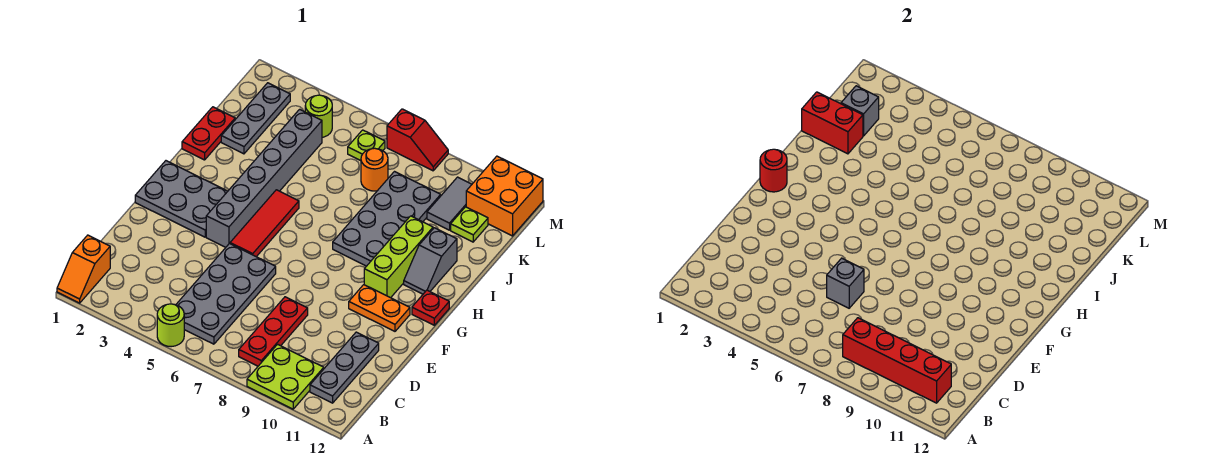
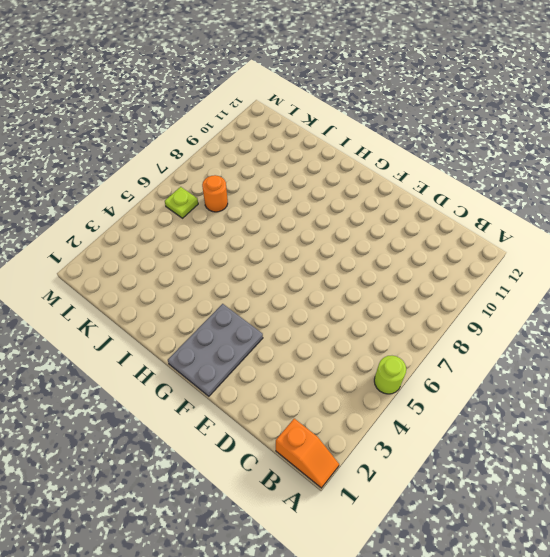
none -> lime plate A9:B10 level 1
none -> grey plate B5:E6 level 1
none -> red plate B8:D8 level 1

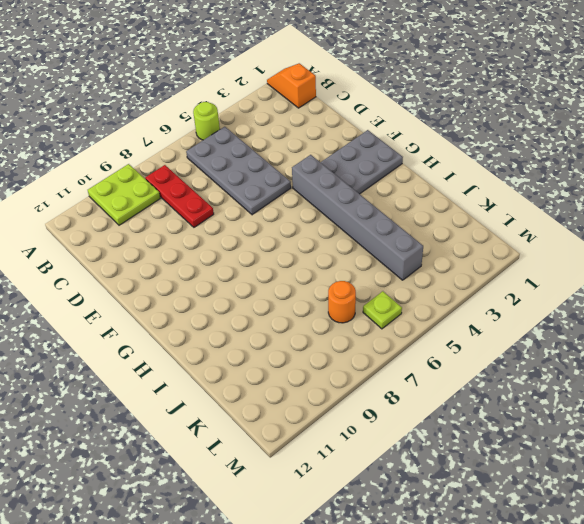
none -> grey plate B11:D11 level 1
none -> red tile F5:H5 level 1
none -> orange plate F10:F11 level 1

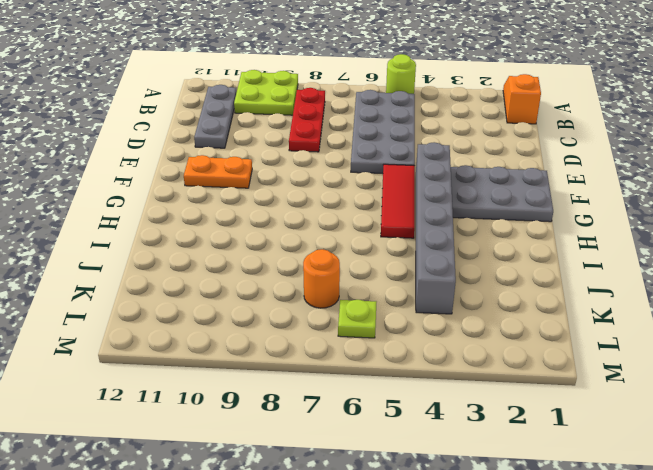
none -> lime brick G10:I10 level 1
none -> red plate G12 level 1
none -> grey plate H8:K9 level 1

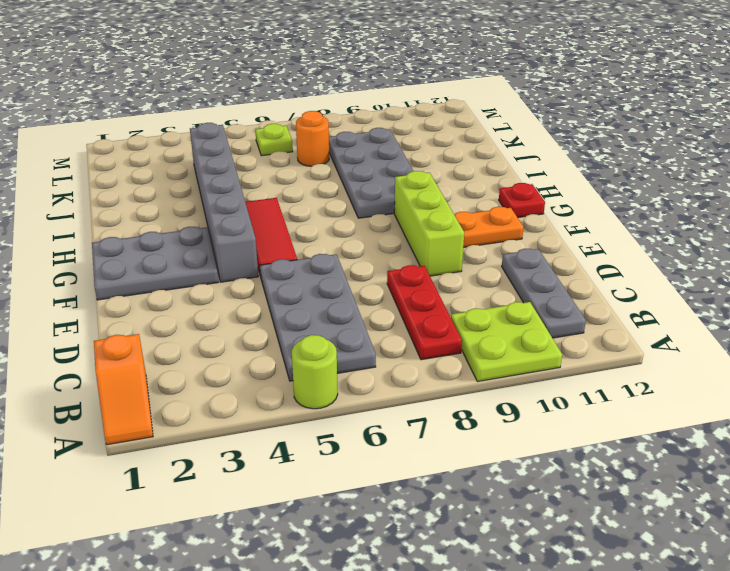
lime brick E9:G9 level 1 -> lime brick G10:I10 level 1
none -> grey slope H11:I11 level 1 top I
none -> red plate I1:J1 level 1
none -> grey plate J2:L2 level 1

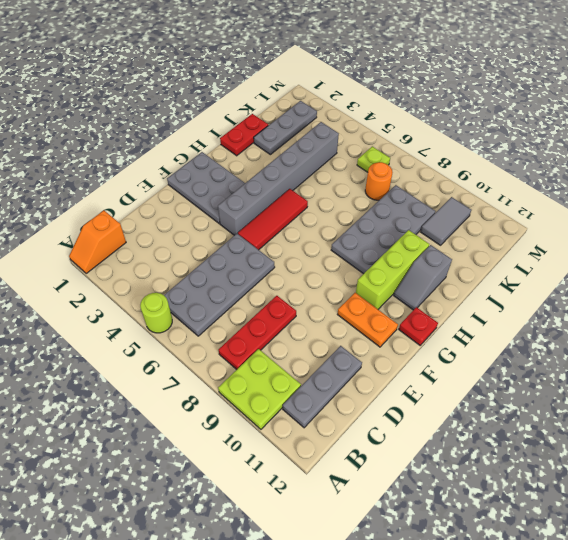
none -> lime plate K11 level 1
none -> lime round brick L4 level 1
none -> orange brick L11:M12 level 1

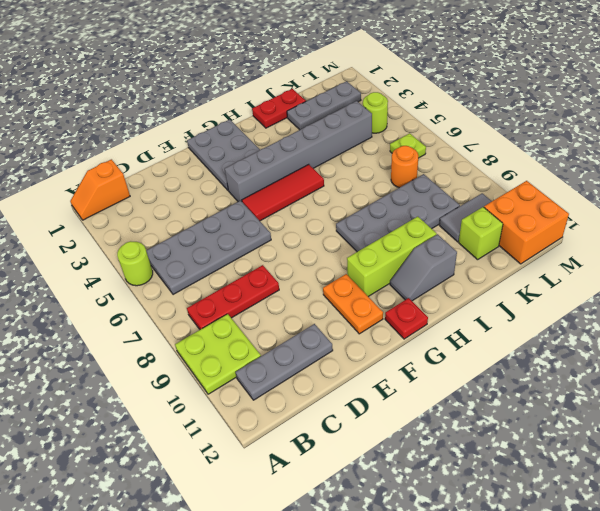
lime brick K11 level 1 -> lime plate K11 level 1
none -> red slope M7:M8 level 1 top 7
none -> red brick B8:B11 level 2
none -> grey brick D6 level 2

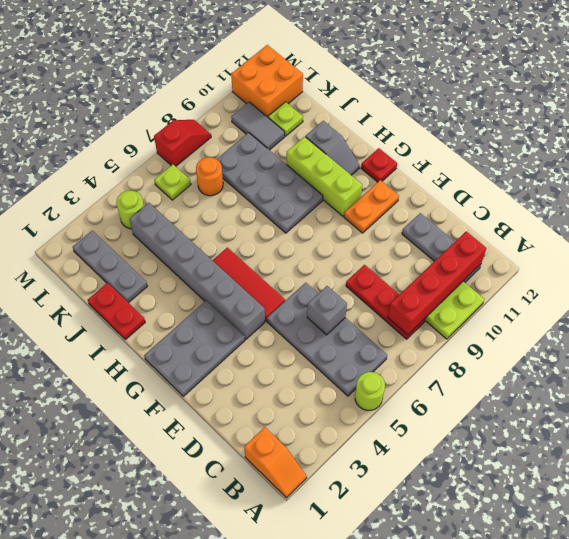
none -> red round brick G1 level 2
none -> red brick J1:J2 level 2
none -> grey brick K2 level 2

